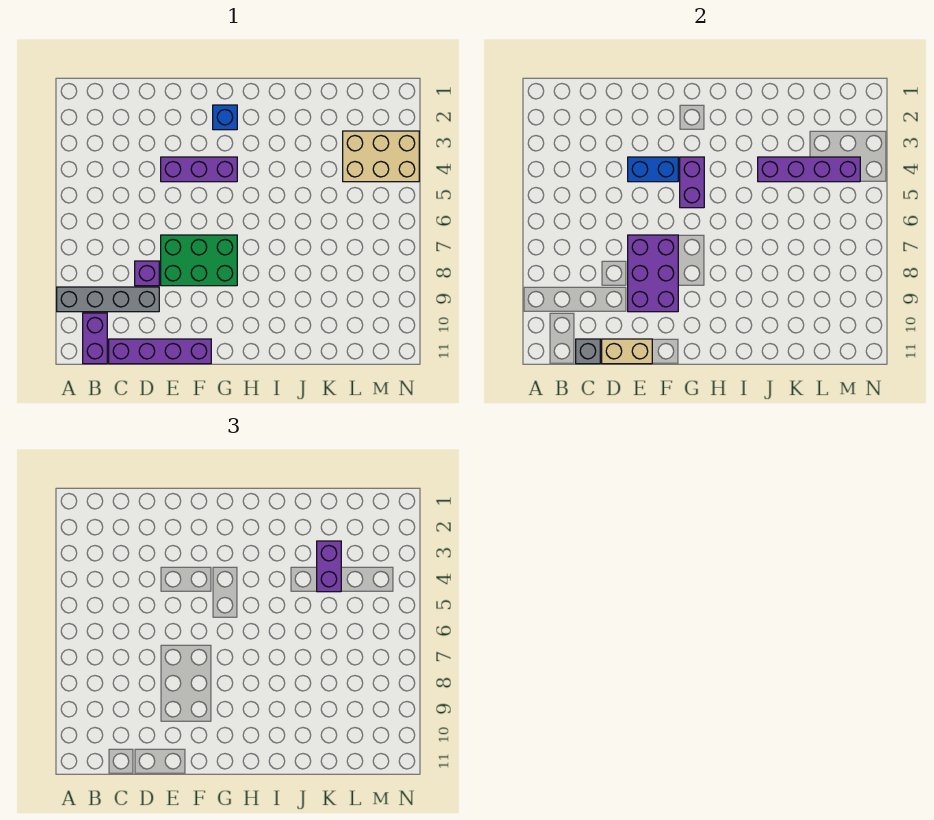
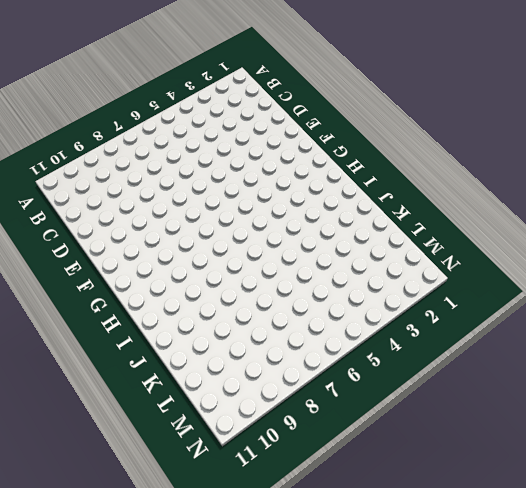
none -> grey brick A9:D9 level 1
none -> purple brick B10:B11 level 1
none -> purple brick C11:F11 level 1

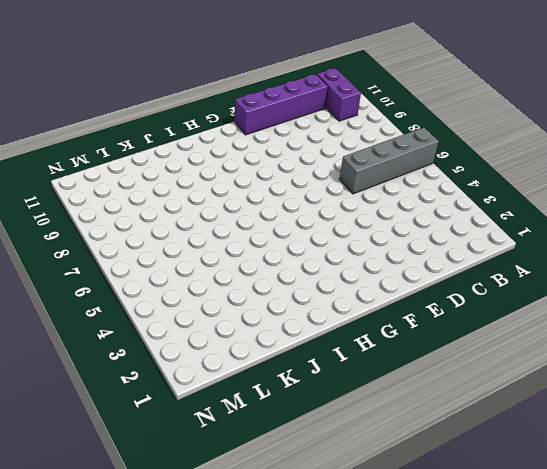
grey brick A6:D6 level 1 -> grey brick A9:D9 level 1
none -> purple brick D8 level 1
none -> purple brick E4:G4 level 1
none -> green brick E7:G8 level 1

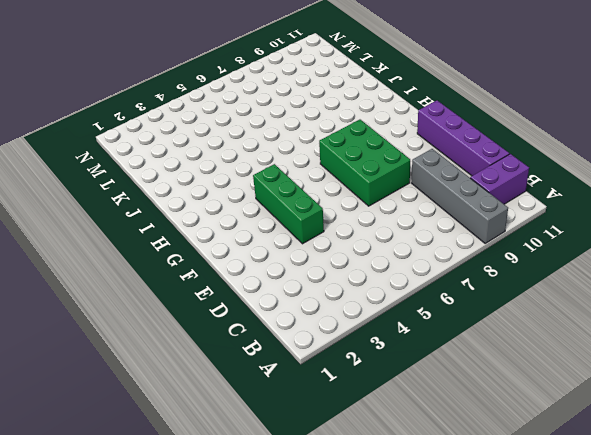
green brick E4:G4 level 1 -> purple brick E4:G4 level 1
none -> purple brick D8 level 1
none -> blue brick G2 level 1
none -> tan brick L3:N4 level 1

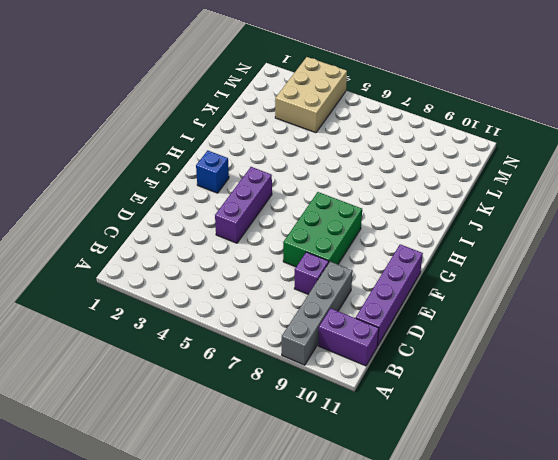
none -> grey brick C11 level 2
none -> tan brick D11:E11 level 2
none -> blue brick E4:F4 level 2

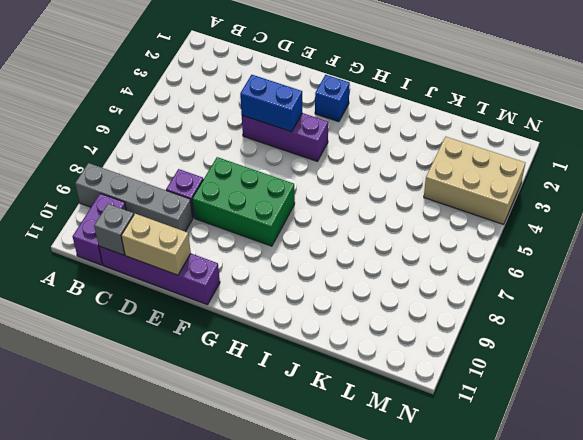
none -> purple brick E7:F9 level 2
none -> purple brick G4:G5 level 2
none -> purple brick J4:M4 level 2

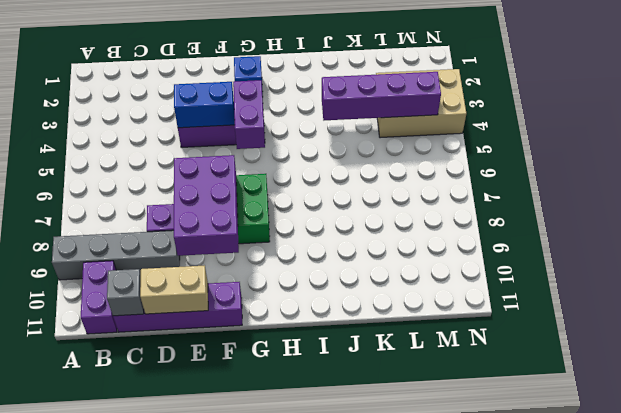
none -> purple brick K3:K4 level 3

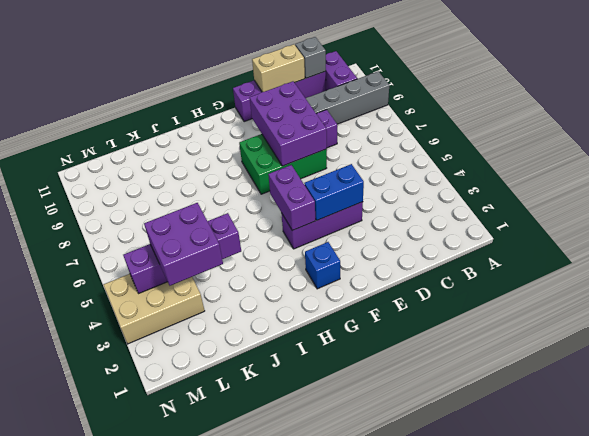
purple brick K3:L4 level 3 -> purple brick K3:K4 level 3

